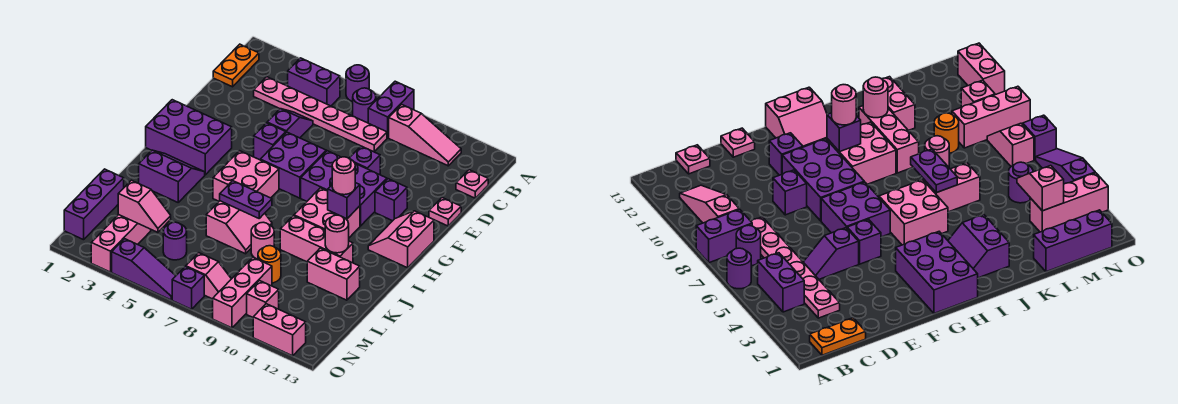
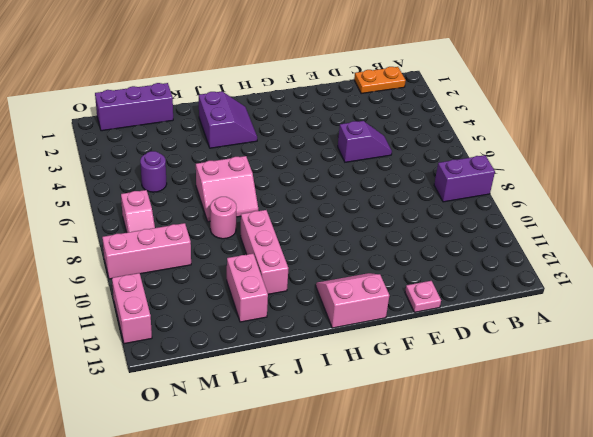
none -> purple round brick A6 level 1
none -> purple brick B4:B5 level 1
none -> purple round brick B7 level 1
none -> pink slope B9:B11 level 1 top 9

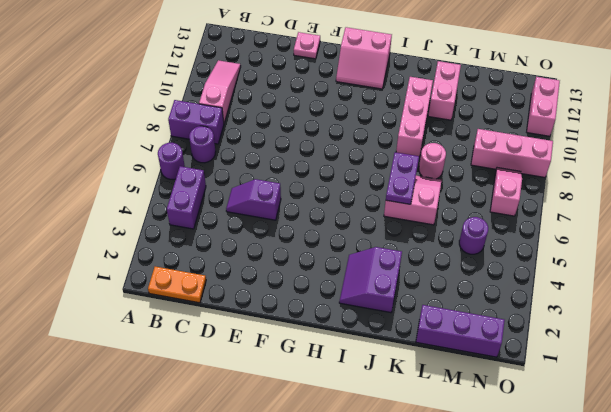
none -> pink plate C3:C8 level 1
none -> pink plate C13 level 1
none -> purple brick E9 level 1
none -> purple brick F5 level 1

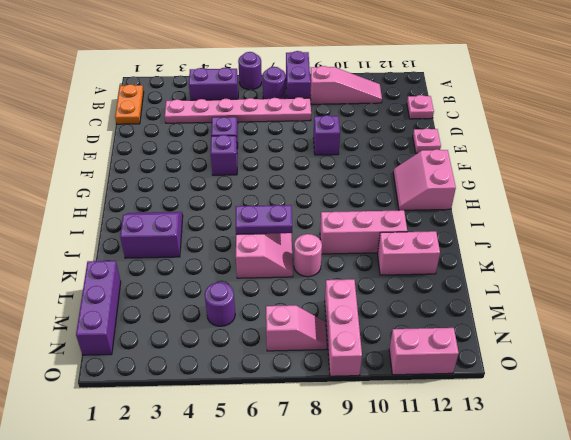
none -> purple brick F6:G7 level 1
none -> purple brick F8:G10 level 1
none -> purple brick F11 level 1
none -> purple brick G1:H3 level 1

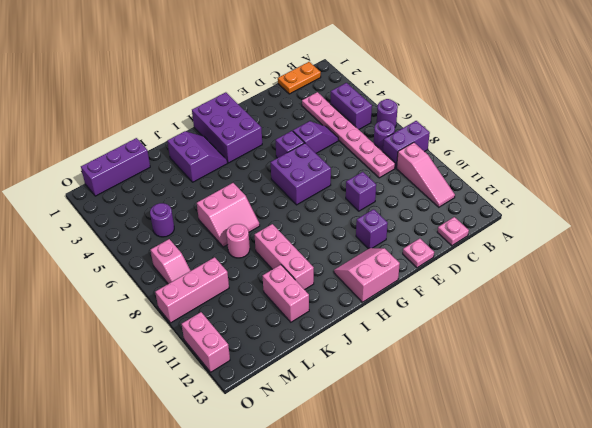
none -> purple brick F8:G10 level 1
none -> pink brick H5:I6 level 1
none -> pink brick H9:I10 level 1
none -> orange round brick L9 level 1

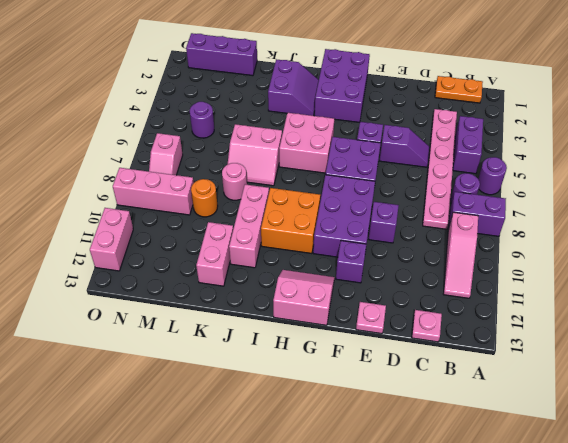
orange brick H9:I10 level 1 -> pink brick H9:I10 level 1
none -> pink brick M3:O3 level 1
none -> pink brick N10 level 1
none -> purple slope O4:O6 level 1 top 4
none -> purple brick O7 level 1

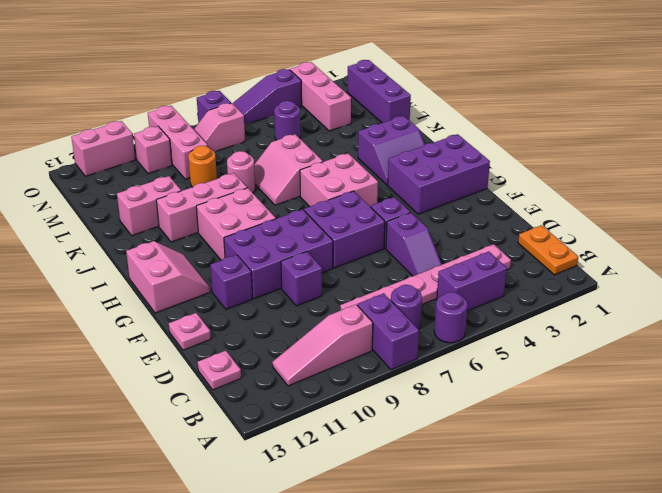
none -> purple brick H10 level 2
none -> purple plate J6:J7 level 2
none -> pink round brick J11 level 2
none -> pink slope M3:M4 level 2 top 3

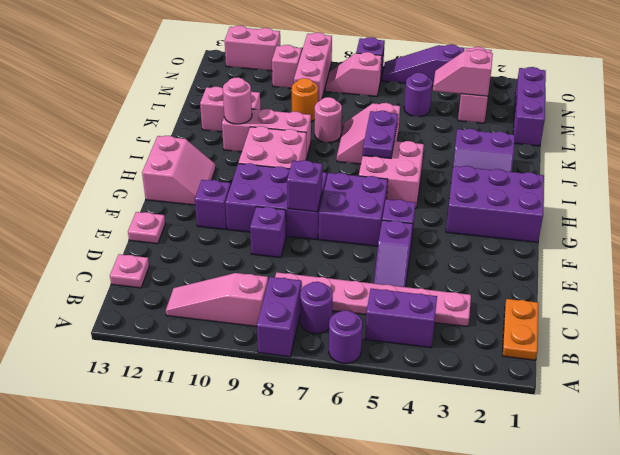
purple brick F8 level 2 -> purple brick H10 level 2
purple plate I6:J6 level 2 -> purple plate J6:J7 level 2
none -> pink round brick H10 level 3

